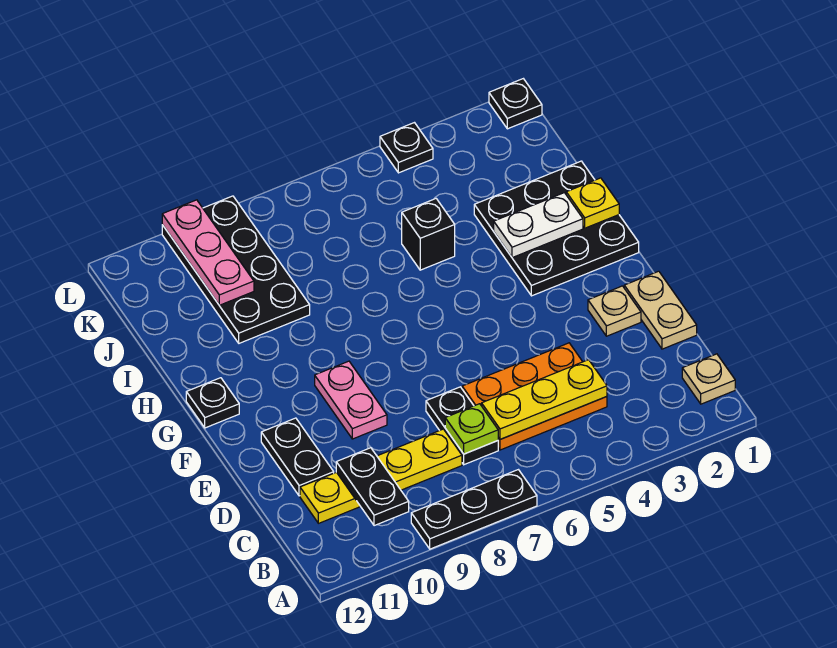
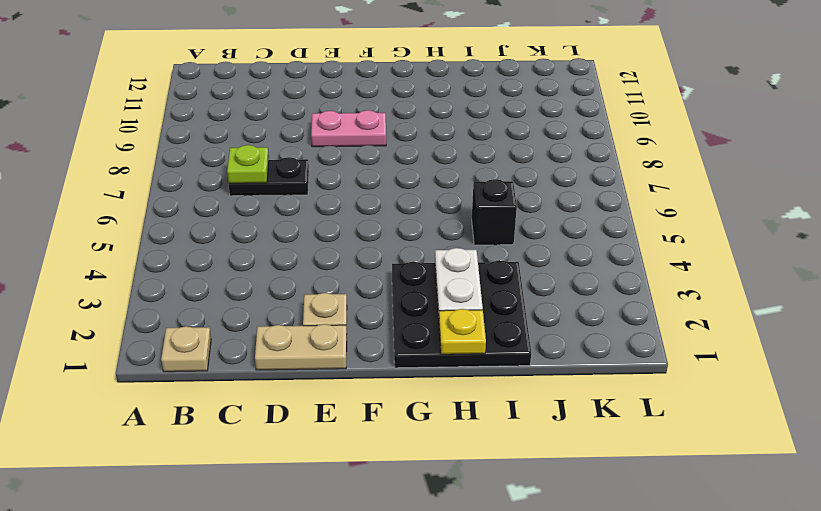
none -> black plate A7:A9 level 1
none -> orange plate C4:D6 level 1
none -> yellow plate C8:C11 level 1

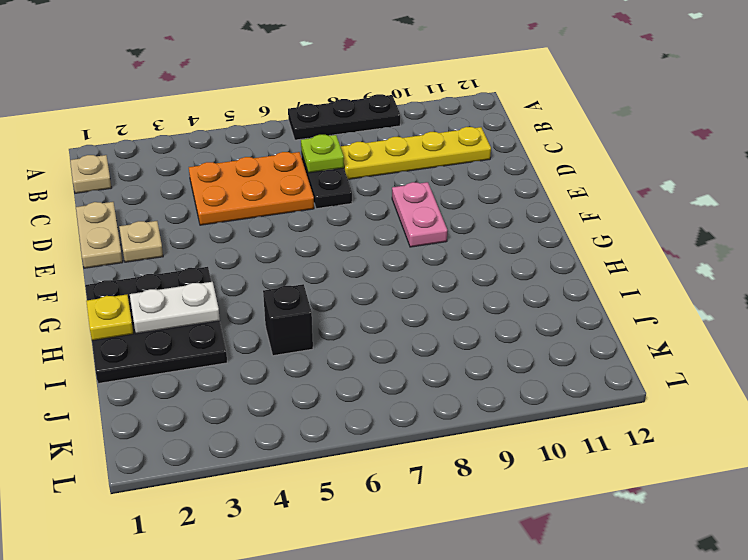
none -> black plate D11:E11 level 1
none -> black plate G12 level 1
none -> black plate I9:L10 level 1

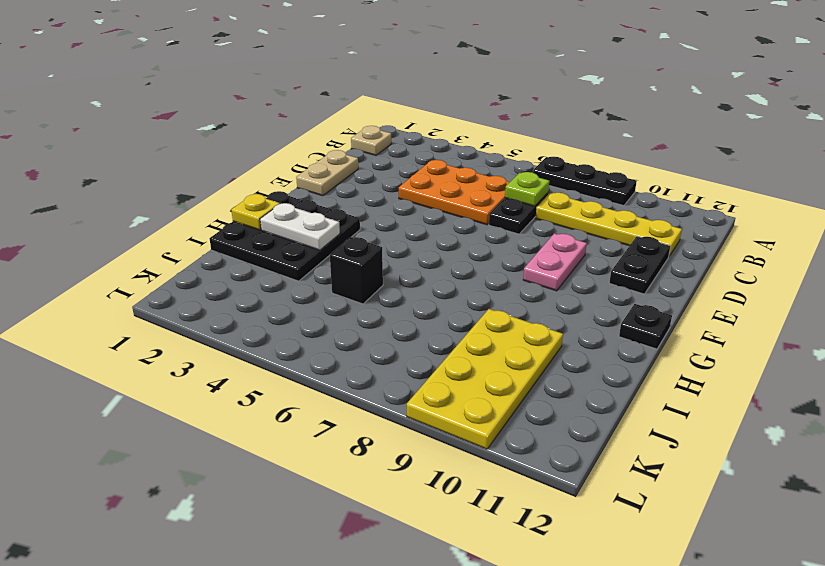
yellow plate I9:L10 level 1 -> black plate I9:L10 level 1
none -> tan plate E2 level 1
none -> black plate L1 level 1
none -> black plate L4 level 1

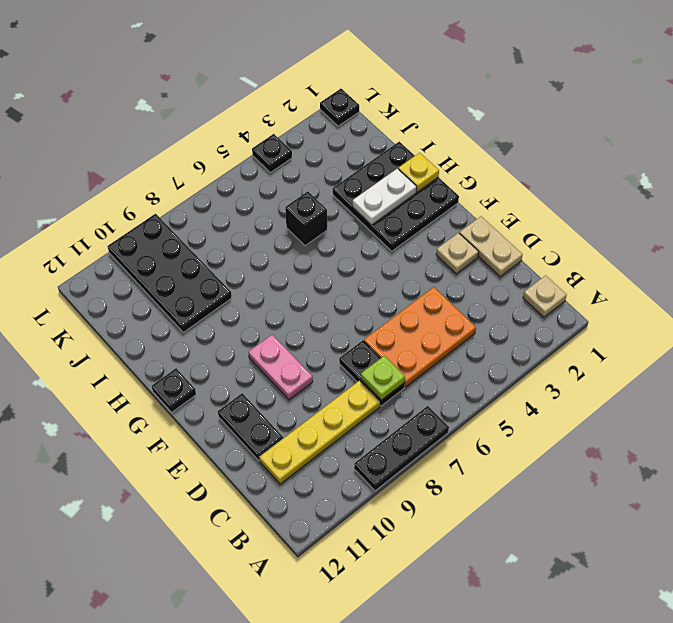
none -> black plate B10:C10 level 2
none -> yellow plate C4:C6 level 2
none -> pink plate J10:L10 level 2

